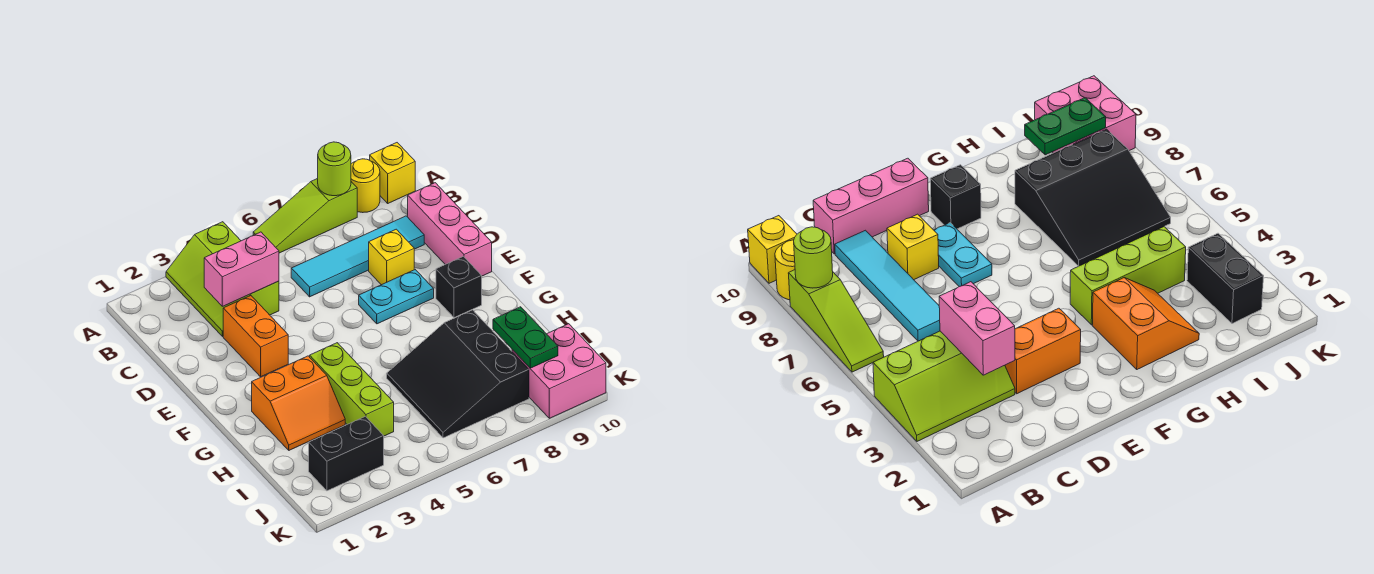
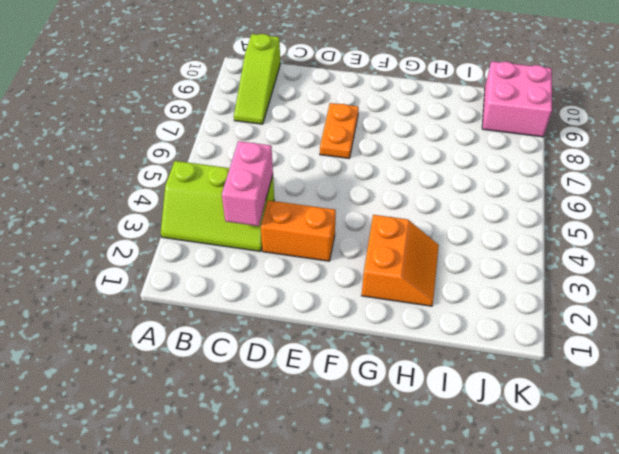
lime slope B8:B10 level 1 top 10 -> lime slope A6:A8 level 1 top 8
orange plate E7:E8 level 1 -> cyan plate E7:E8 level 1
none -> yellow round brick A9 level 1
none -> yellow brick A10 level 1
none -> cyan tile C6:C9 level 1

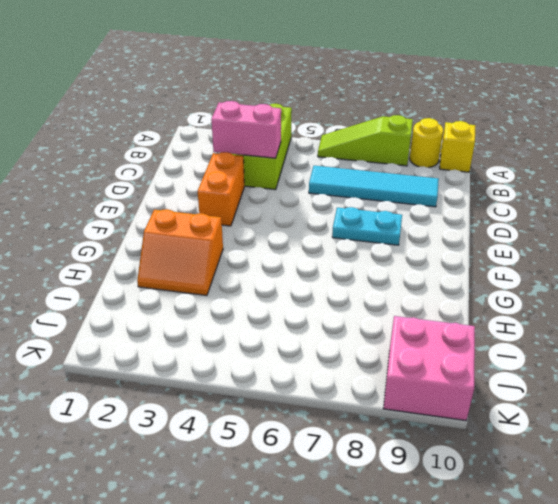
none -> pink brick C10:E10 level 1
none -> yellow brick D8 level 1
none -> black brick F9 level 1

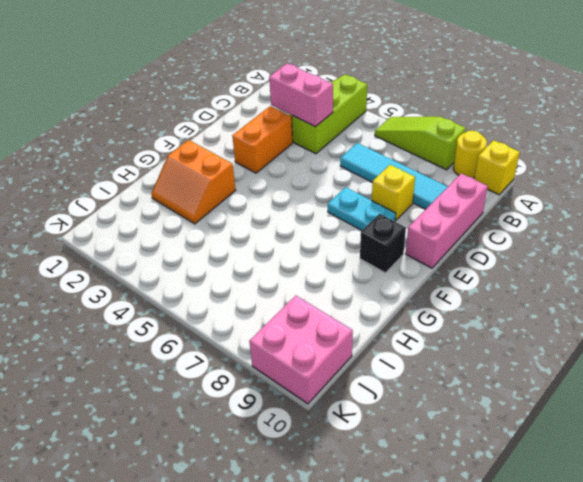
none -> lime brick G4:I4 level 1
none -> black slope H6:J8 level 1 top 8
none -> black brick J2:J3 level 1

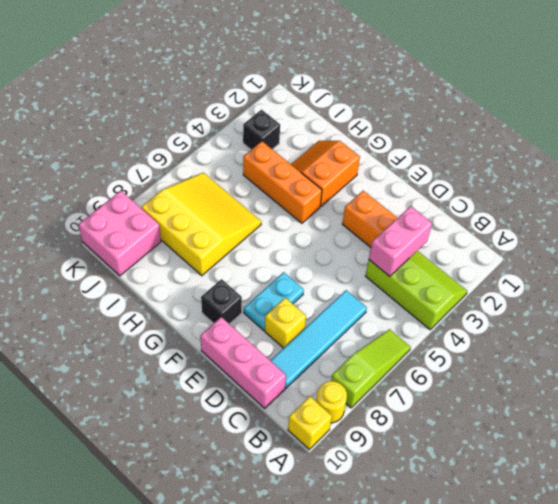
orange brick G4:I4 level 1 -> lime brick G4:I4 level 1
yellow slope H6:J8 level 1 top 8 -> black slope H6:J8 level 1 top 8
black brick J3 level 1 -> black brick J2:J3 level 1
none -> lime round brick A8 level 2
none -> green plate I9:J9 level 2

